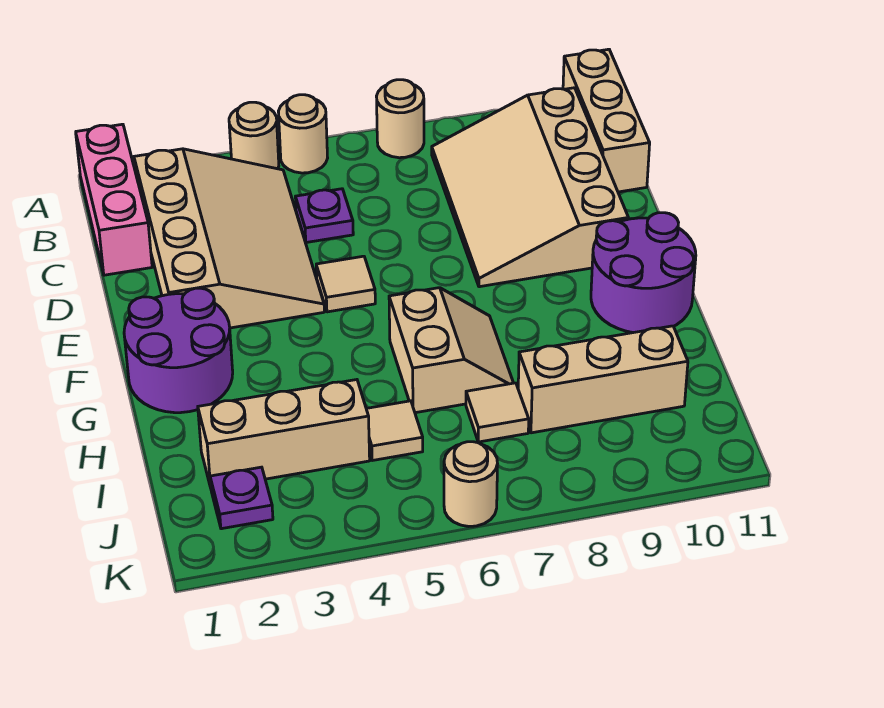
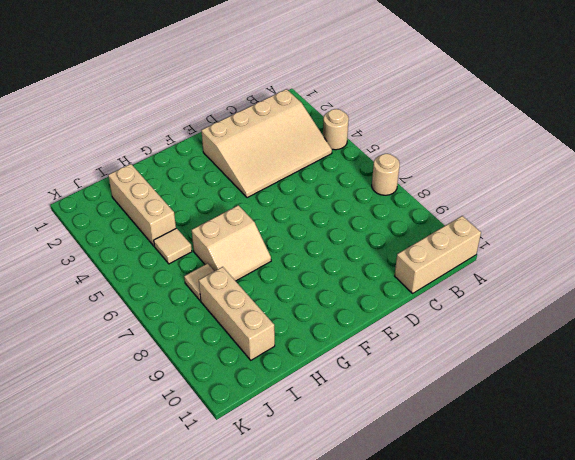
none -> pink brick A1:C1 level 1
none -> tan round brick A5 level 1
none -> tan slope B8:E10 level 1 top 10

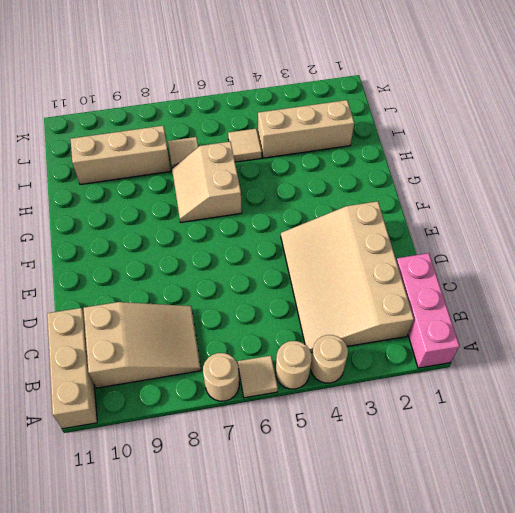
tan tile A6 level 1 -> tan tile E5 level 1
tan slope B8:C10 level 1 top 10 -> tan slope B8:E10 level 1 top 10
none -> purple plate C5 level 1
none -> purple round brick F1:G2 level 1
none -> purple round brick F10:G11 level 1

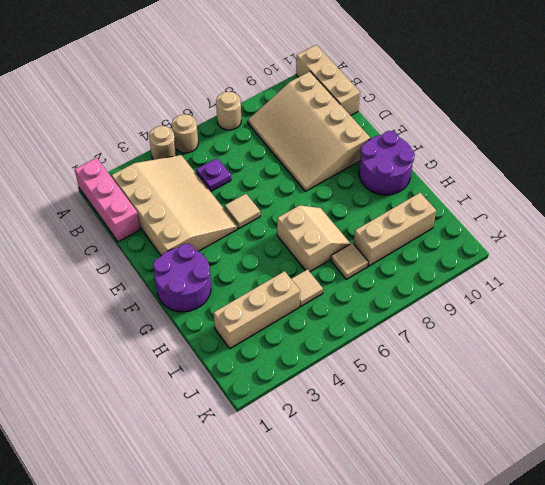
none -> purple plate J2 level 1
none -> tan round brick K6 level 1

